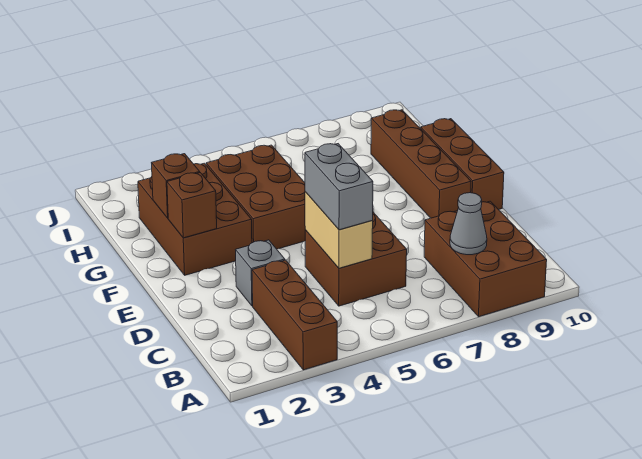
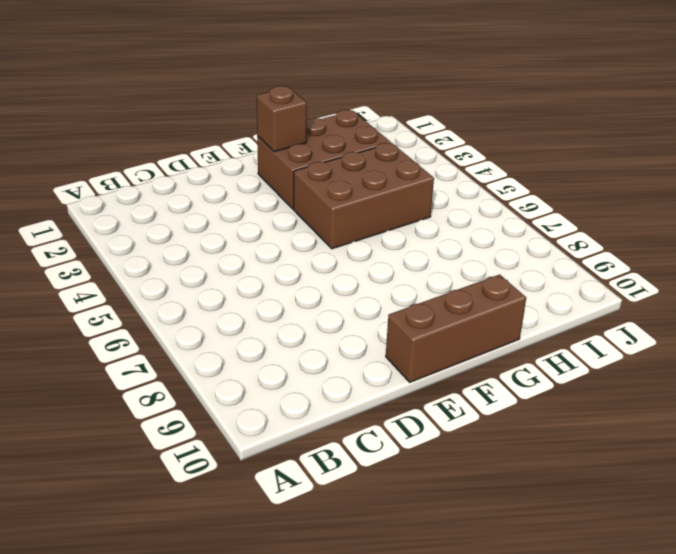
none -> brown brick A3:C3 level 1
none -> brown brick A8:C9 level 1
none -> brown brick C5:D6 level 1

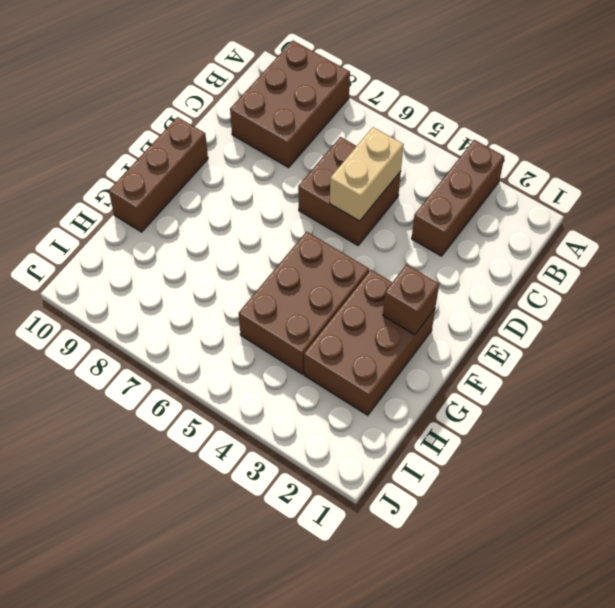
none -> grey brick D3 level 1
none -> brown brick E9:H9 level 1
none -> grey cone B8 level 2

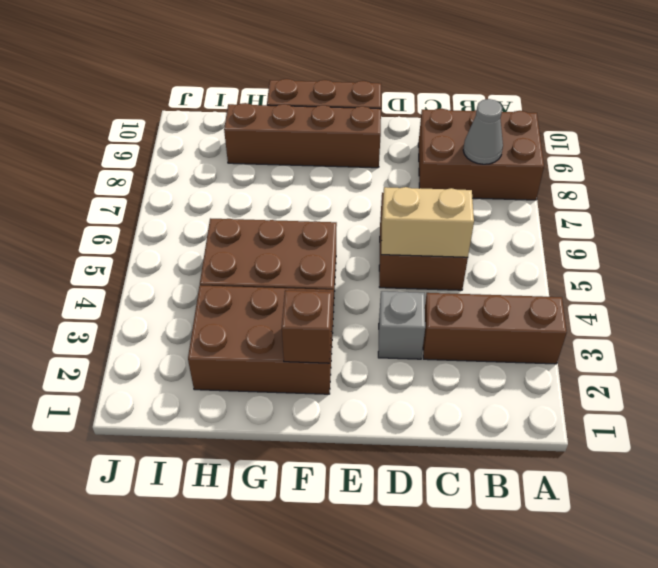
none -> brown brick G2 level 2
none -> grey brick C5:D5 level 3

